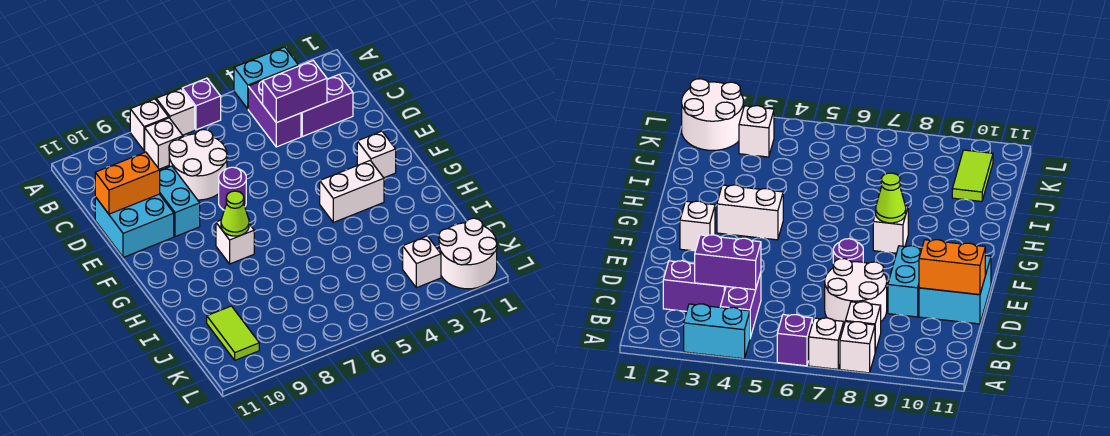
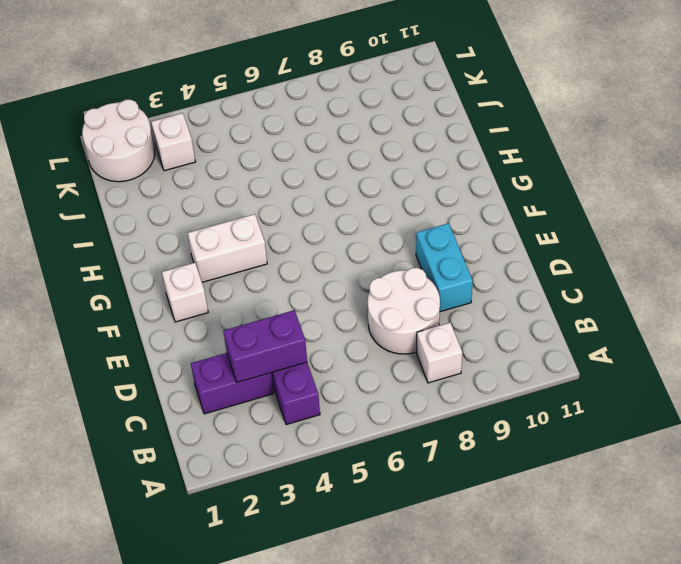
none -> cyan brick A3:A4 level 1
none -> purple brick A6 level 1
none -> white brick A7 level 1

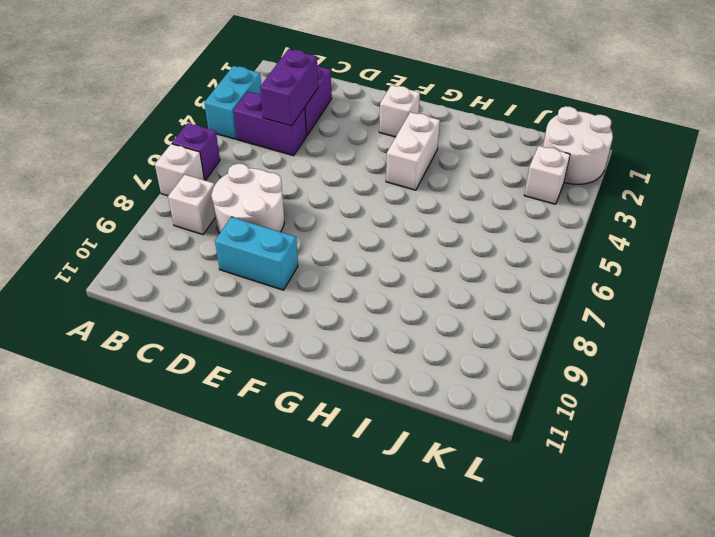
none -> white brick A8 level 1
none -> cyan brick D10:E11 level 1
none -> purple round brick E7 level 1

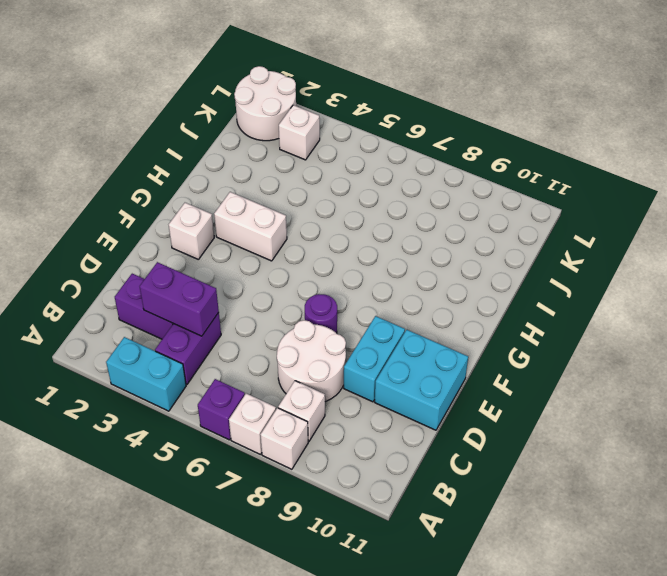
none -> white brick G8 level 1
none -> lime tile J10:K10 level 1
none -> orange brick D10:D11 level 2

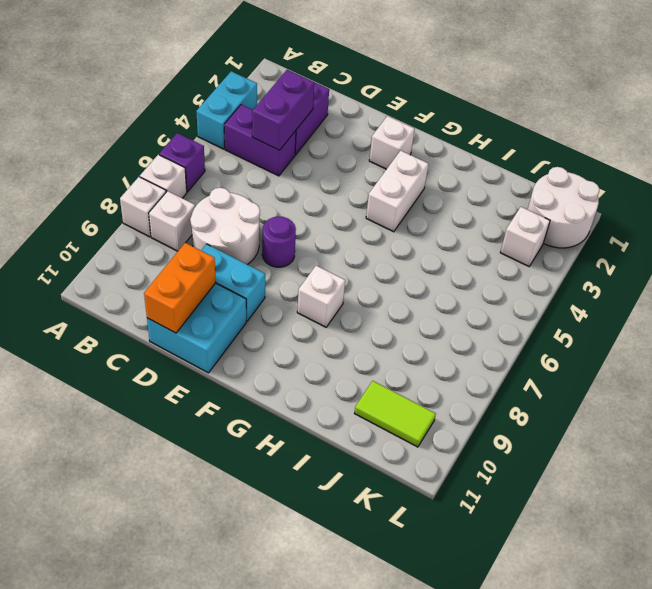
none -> lime cone G8 level 2

